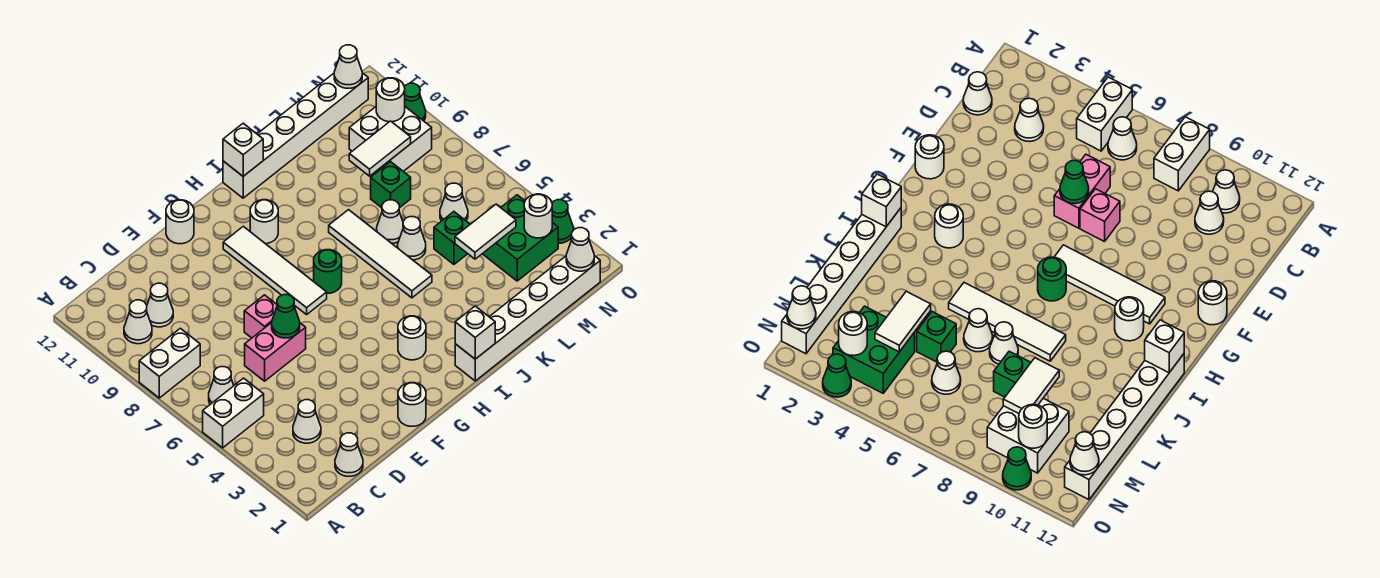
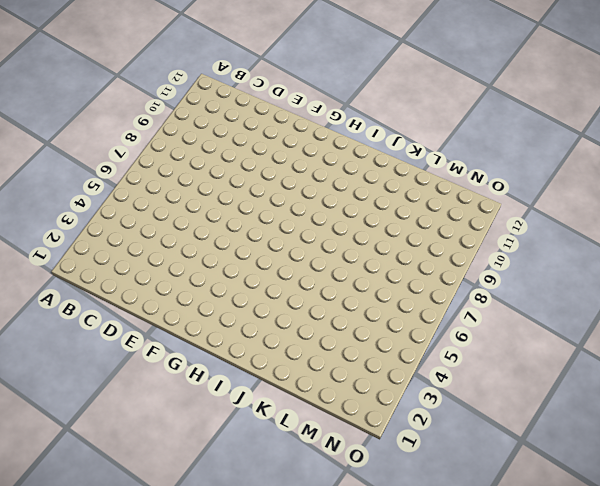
none -> white brick A5:B5 level 1
none -> white brick A8:B8 level 1
none -> white cone B6 level 1
none -> white cone B10 level 1

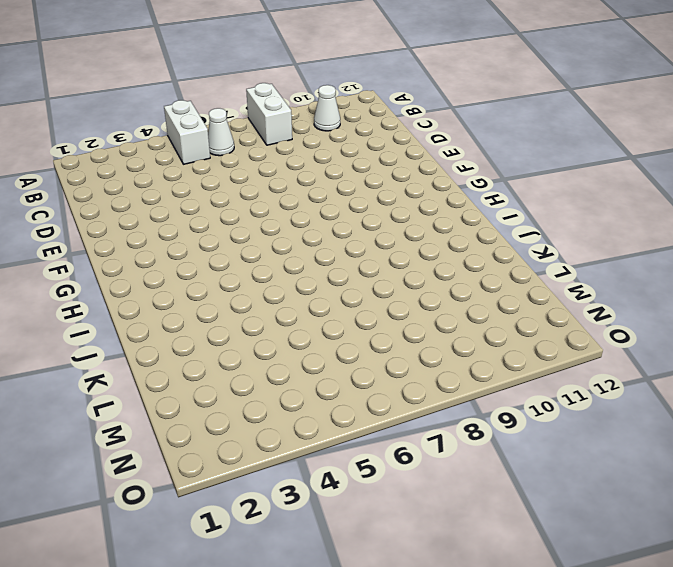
none -> white cone C1 level 1
none -> white cone C3 level 1
none -> white cone C10 level 1
none -> pink brick D6:E6 level 1

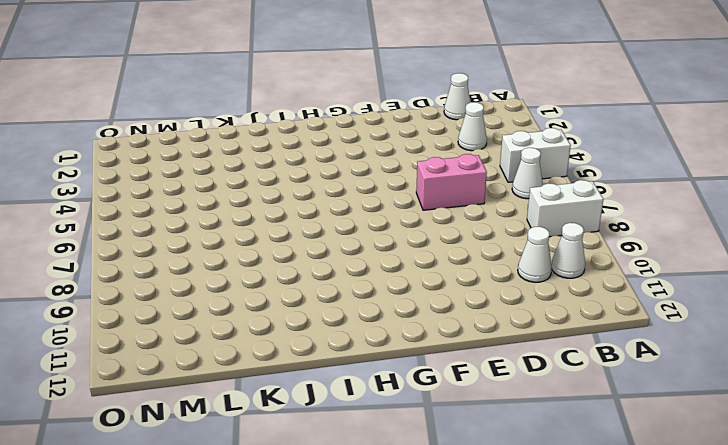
none -> pink brick E7 level 1
none -> white round brick F1 level 1
none -> white round brick F12 level 1
none -> white tile G7:G10 level 1

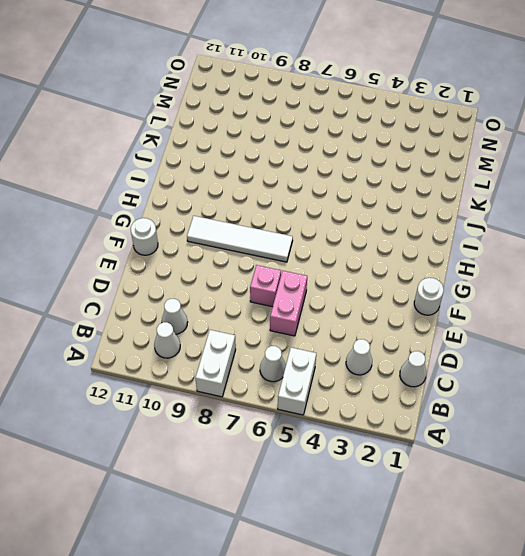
none -> white round brick H3 level 1
none -> green round brick H7 level 1
none -> white round brick H10 level 1
none -> white brick I1:N1 level 1

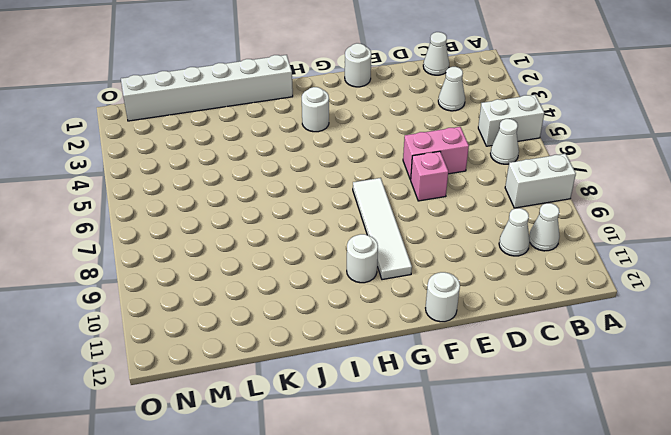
none -> green round brick H7 level 1
none -> white brick I12:N12 level 1
none -> white tile J5:J8 level 1
none -> white cone K6 level 1

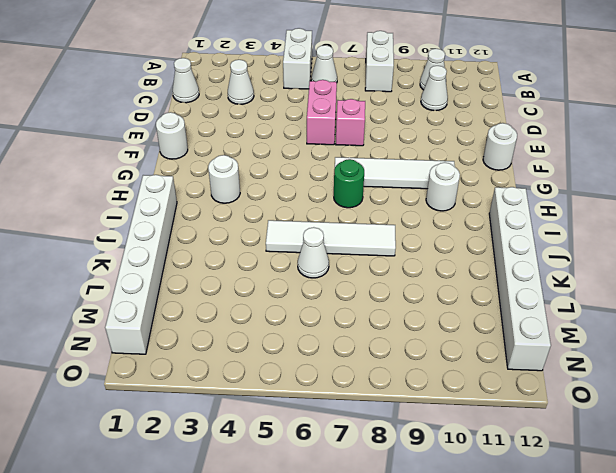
none -> white cone K7 level 1
none -> green brick L5 level 1
none -> green brick L8 level 1
none -> green brick M3:N4 level 1

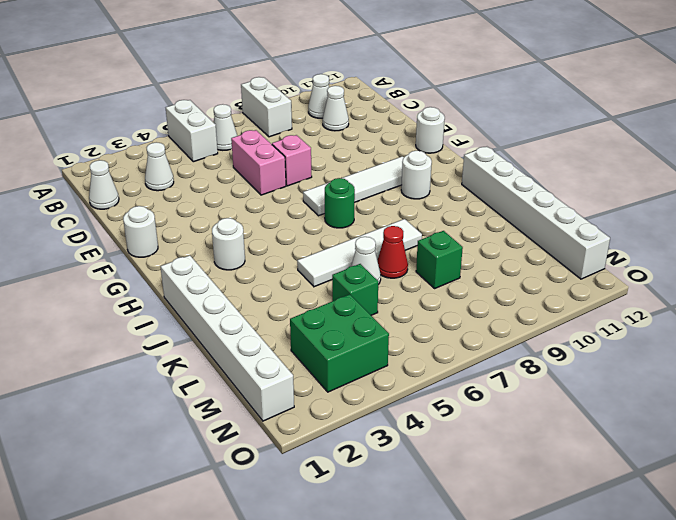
red cone K7 level 1 -> white cone K7 level 1
none -> white cone M6 level 1
none -> white brick M9:N10 level 1
none -> green cone O3 level 1
none -> green cone O10 level 1

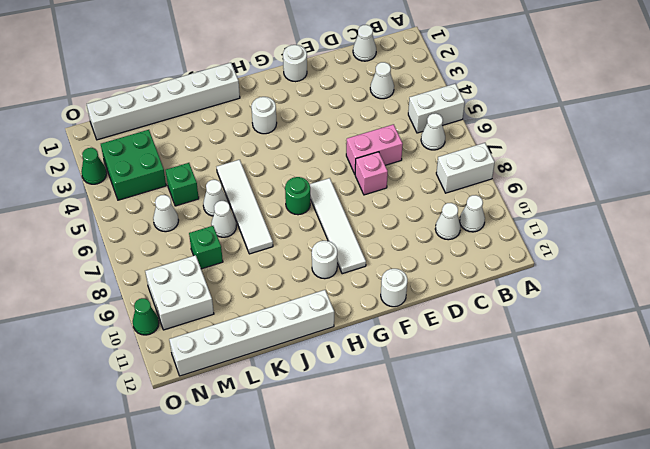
none -> green cone E6 level 2
none -> white brick I1 level 2
none -> white brick I12 level 2
none -> white tile L4:M4 level 2

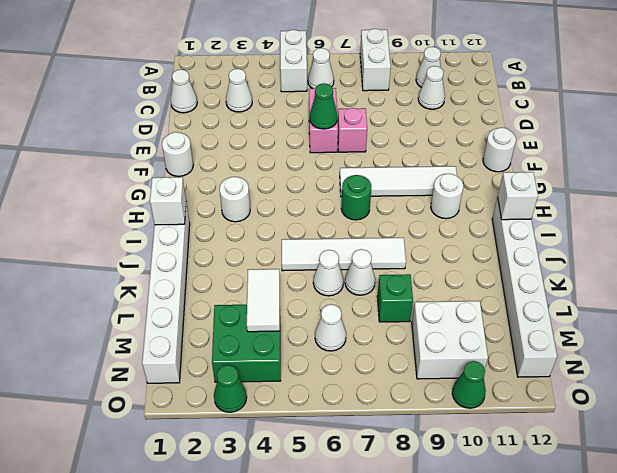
none -> green brick L5 level 1
none -> white tile L9:M9 level 2
none -> white cone N1 level 2
none -> white round brick N3 level 2

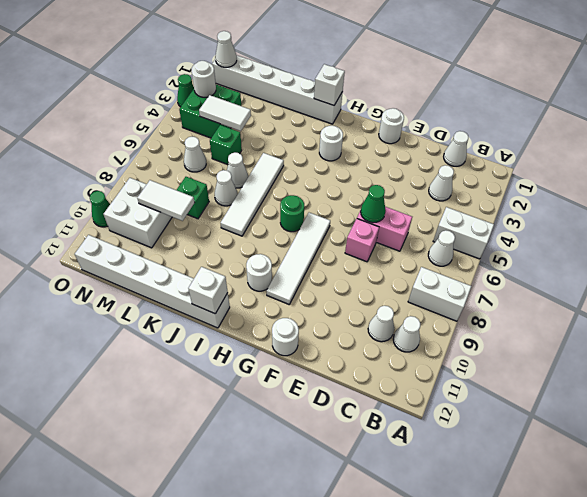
none -> white round brick N10 level 2
none -> white cone N12 level 2

